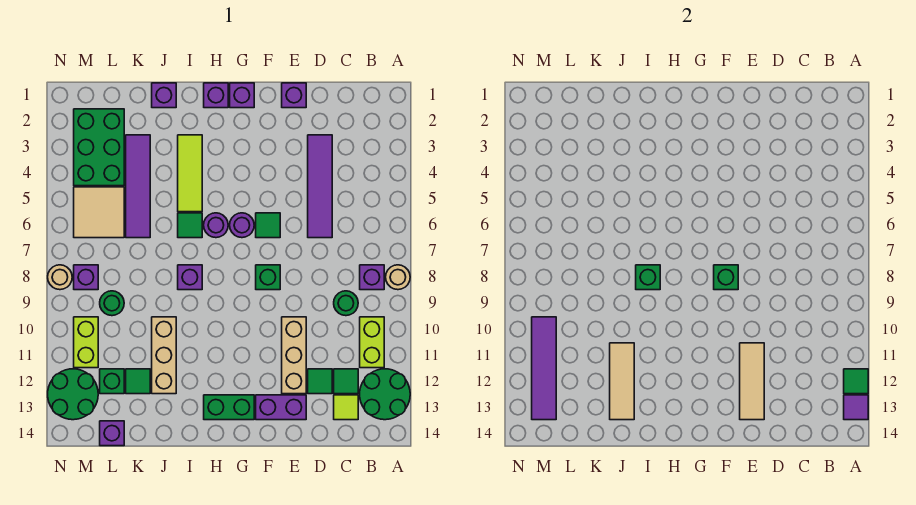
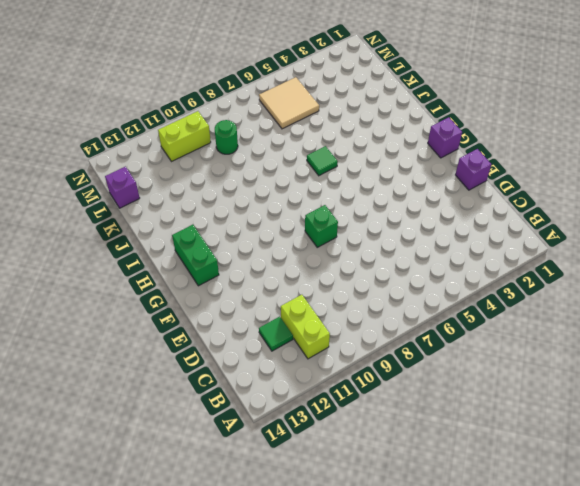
lime brick B11:C11 level 1 -> lime brick B10:B11 level 1
none -> tan round brick A8 level 1
none -> green round brick A12:B13 level 1
none -> purple brick B8 level 1
none -> green round brick C9 level 1

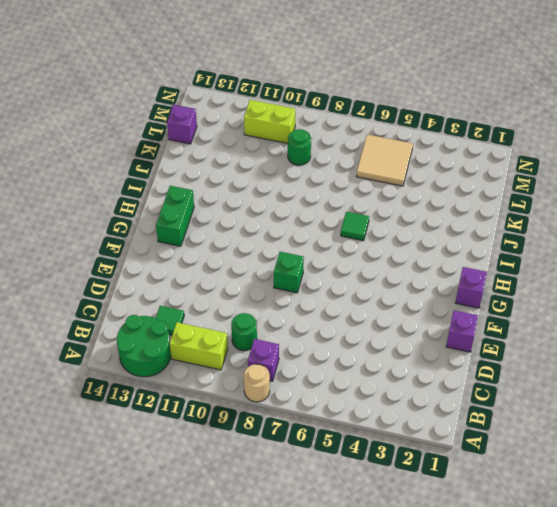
none -> lime tile C13 level 1
none -> purple tile D3:D6 level 1
none -> green tile D12 level 1
none -> tan brick E10:E12 level 1

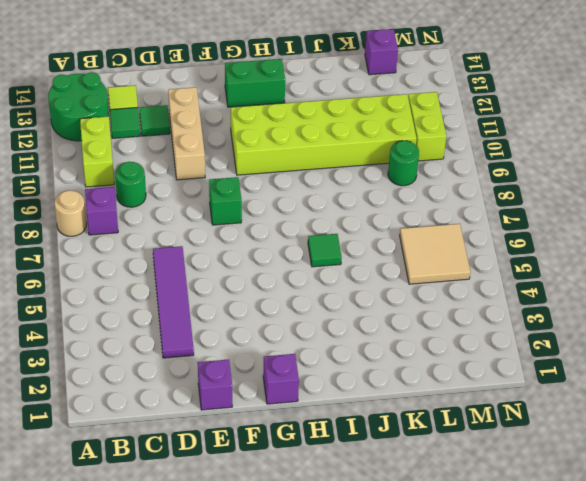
lime brick G10:L11 level 1 -> tan brick J10:J12 level 1
none -> purple brick E13:F13 level 1
none -> green tile F6 level 1
none -> purple round brick G6 level 1
none -> purple brick H1 level 1

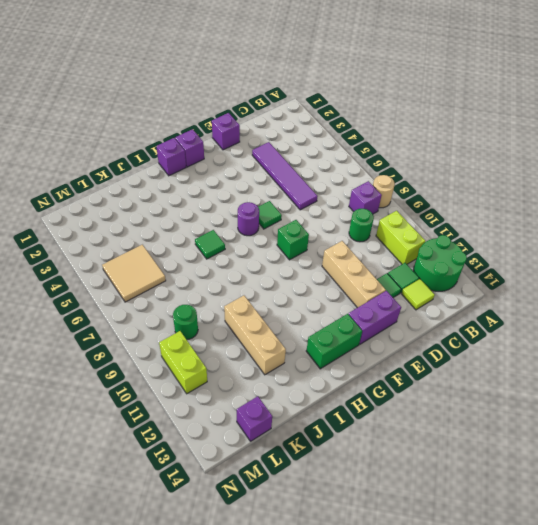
none -> purple round brick H6 level 1
none -> lime tile I3:I5 level 1
none -> purple brick I8 level 1
none -> purple brick J1 level 1

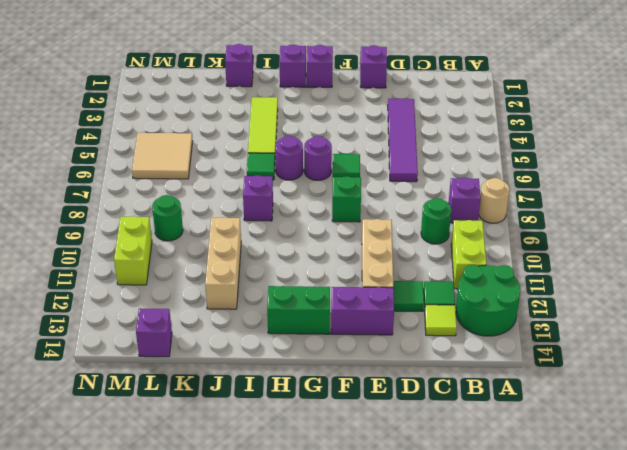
none -> purple tile K3:K6 level 1
none -> green tile K12 level 1
none -> green brick L2:M4 level 1
none -> green brick L12 level 1

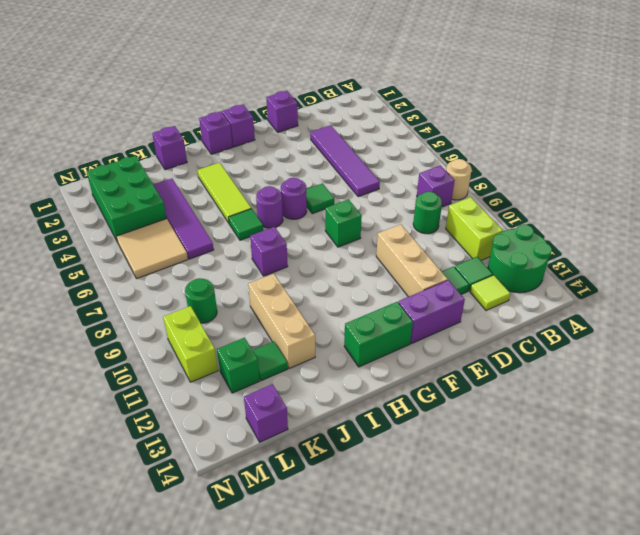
none -> purple brick M8 level 1
none -> green round brick M12:N13 level 1
none -> tan round brick N8 level 1
none -> green tile A12 level 2

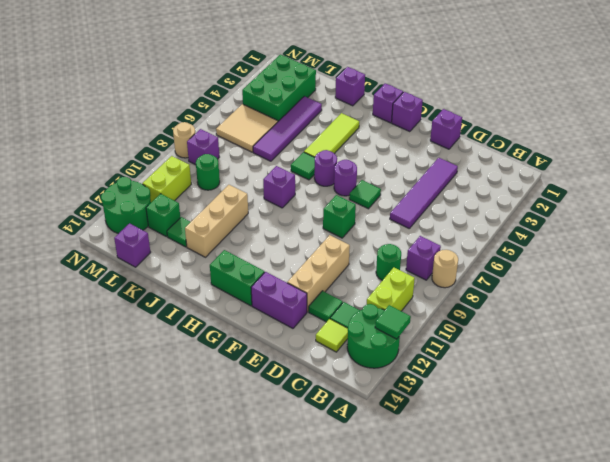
none -> purple tile A13 level 2
none -> tan tile E11:E13 level 2
none -> green brick F8 level 2
none -> green brick I8 level 2

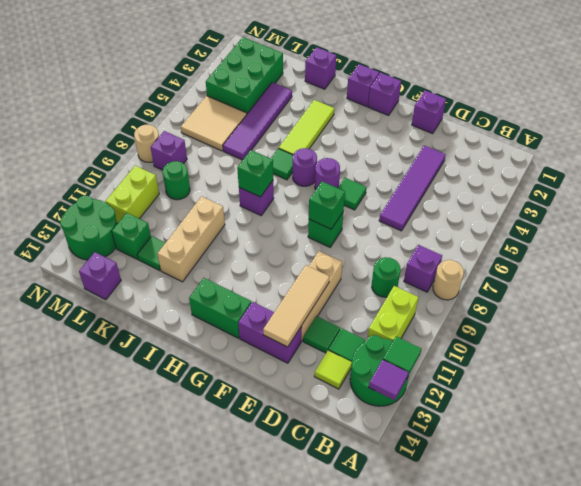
none -> tan tile J11:J13 level 2
none -> purple tile M10:M13 level 2

